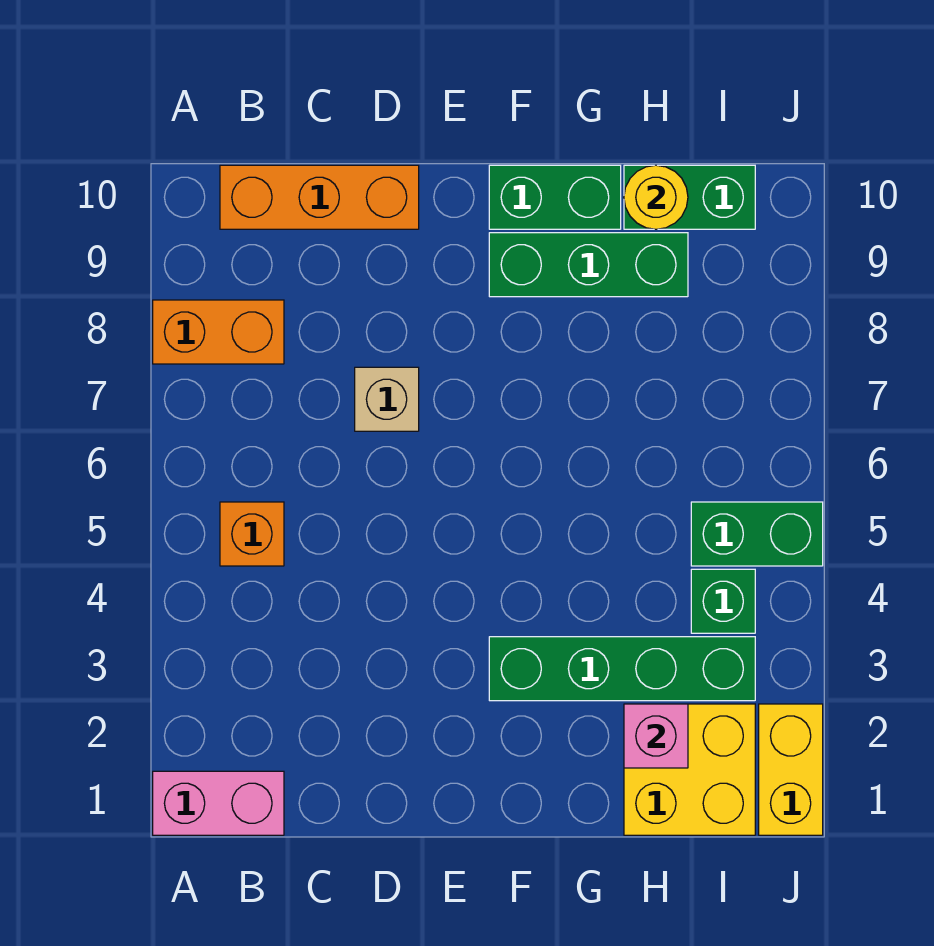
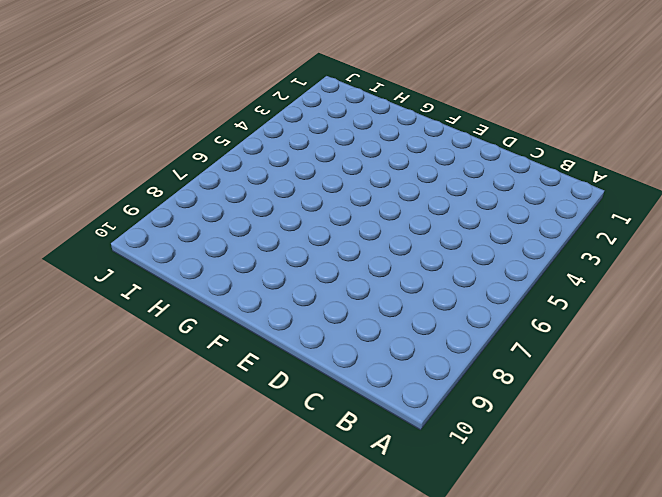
none -> pink brick A1:B1 level 1
none -> orange brick A8:B8 level 1
none -> orange brick B5 level 1

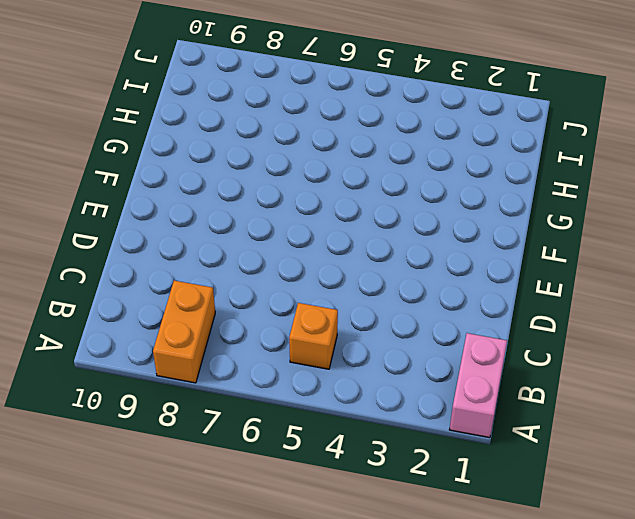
none -> orange brick B10:D10 level 1
none -> tan brick D7 level 1
none -> green brick F3:I3 level 1

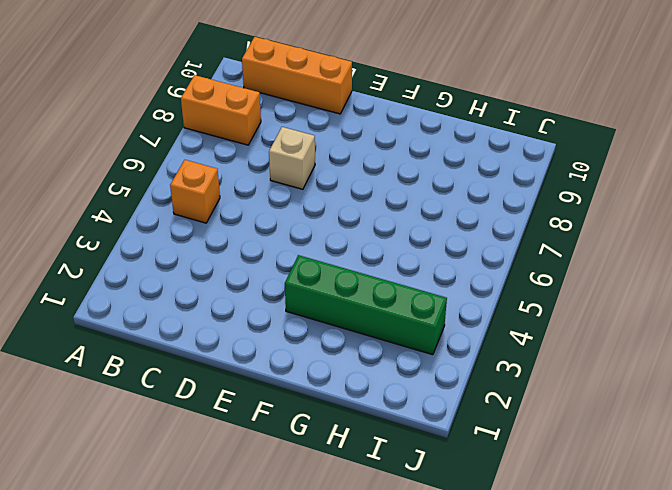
none -> pink brick A1:B1 level 1
none -> green brick F9:H9 level 1
none -> green brick F10:G10 level 1

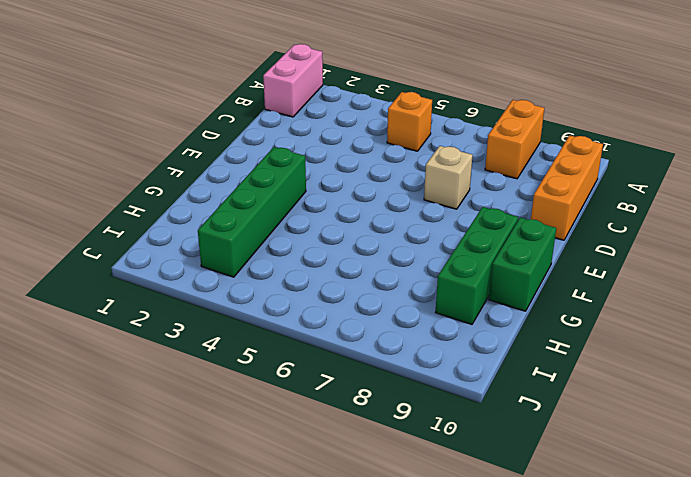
none -> yellow brick H1:I2 level 1
none -> green brick H10:I10 level 1
none -> green brick I4 level 1

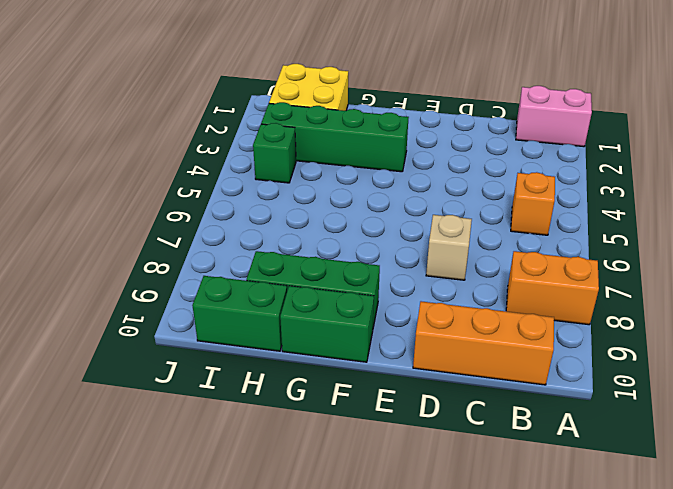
none -> green brick I5:J5 level 1
none -> yellow brick J1:J2 level 1
none -> pink brick H2 level 2

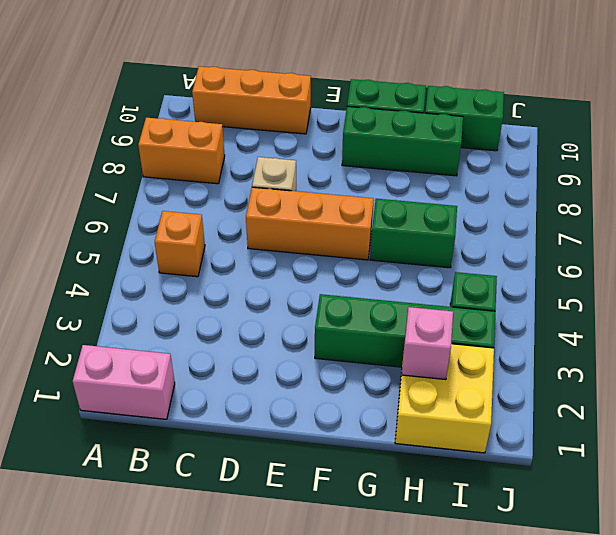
orange brick D6:F6 level 1 -> none
green brick G6:H6 level 1 -> green brick I5:J5 level 1
none -> yellow brick J1:J2 level 1
none -> yellow round brick H10 level 2

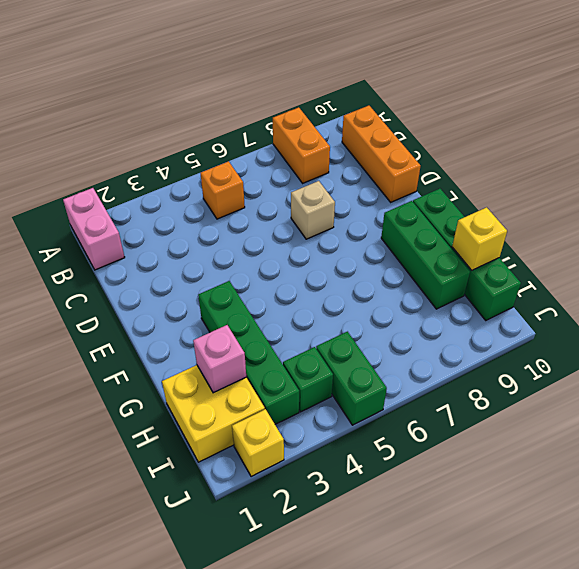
yellow brick H10 level 2 -> yellow round brick H10 level 2
yellow brick J2 level 1 -> yellow brick J1:J2 level 1

